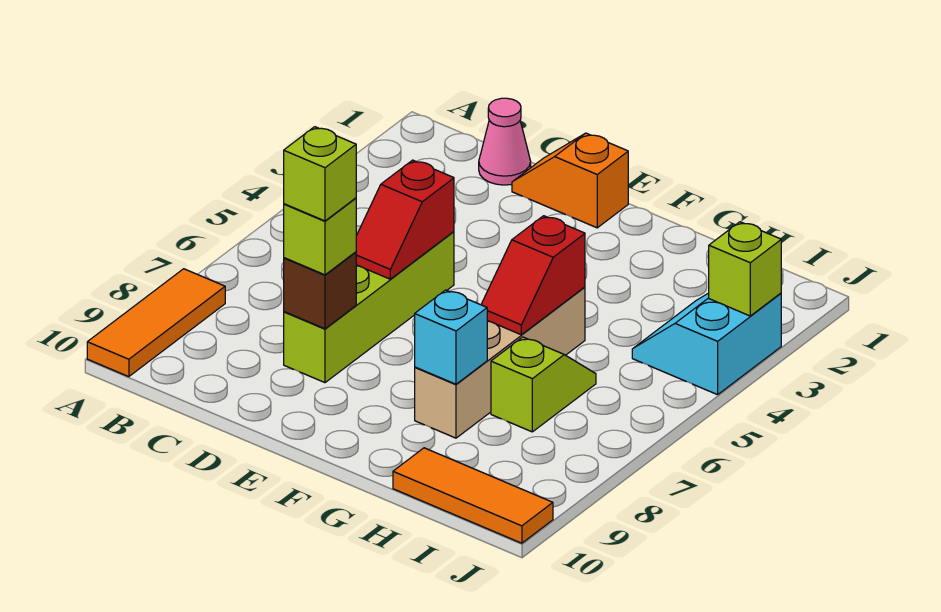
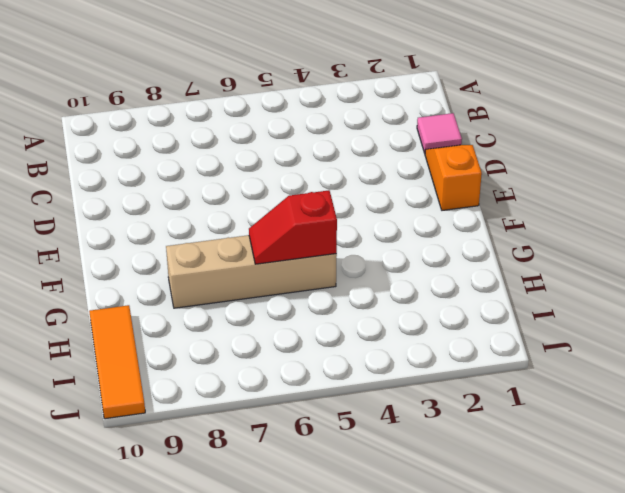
pink tile C1 level 1 -> pink cone C1 level 1
none -> orange tile A8:A10 level 1
none -> lime brick D5:D8 level 1
none -> lime slope H6:H7 level 1 top 7

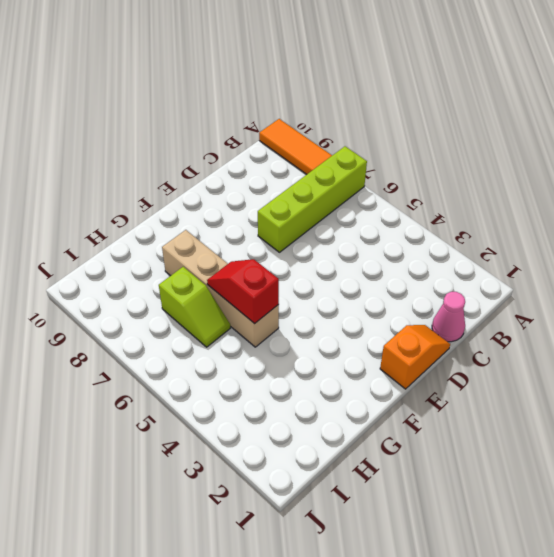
lime brick A7:D7 level 1 -> lime brick D5:D8 level 1
none -> orange tile H10:J10 level 1
none -> cyan slope I3:J4 level 1 top J
none -> red slope D5:D6 level 2 top 5

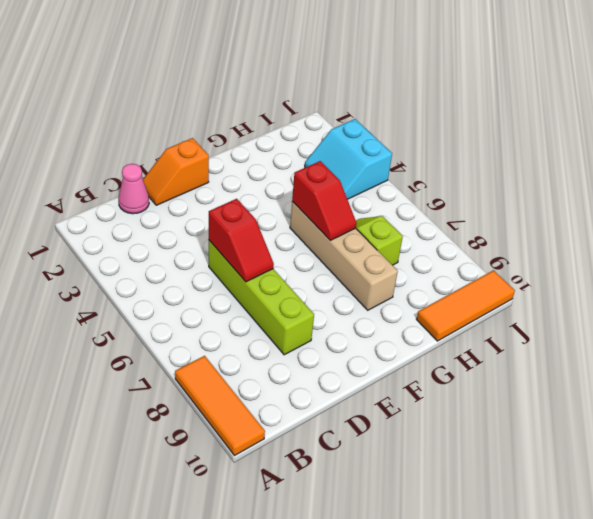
none -> brown brick D8 level 2
none -> cyan brick G8 level 2
none -> lime brick J3 level 2

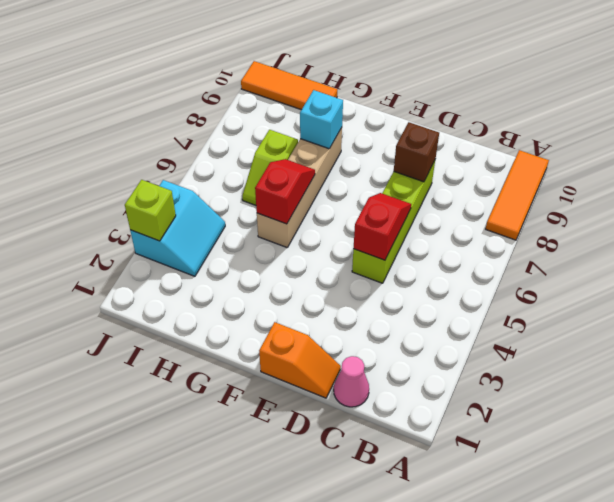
none -> lime brick D8 level 3
none -> lime brick D8 level 4

